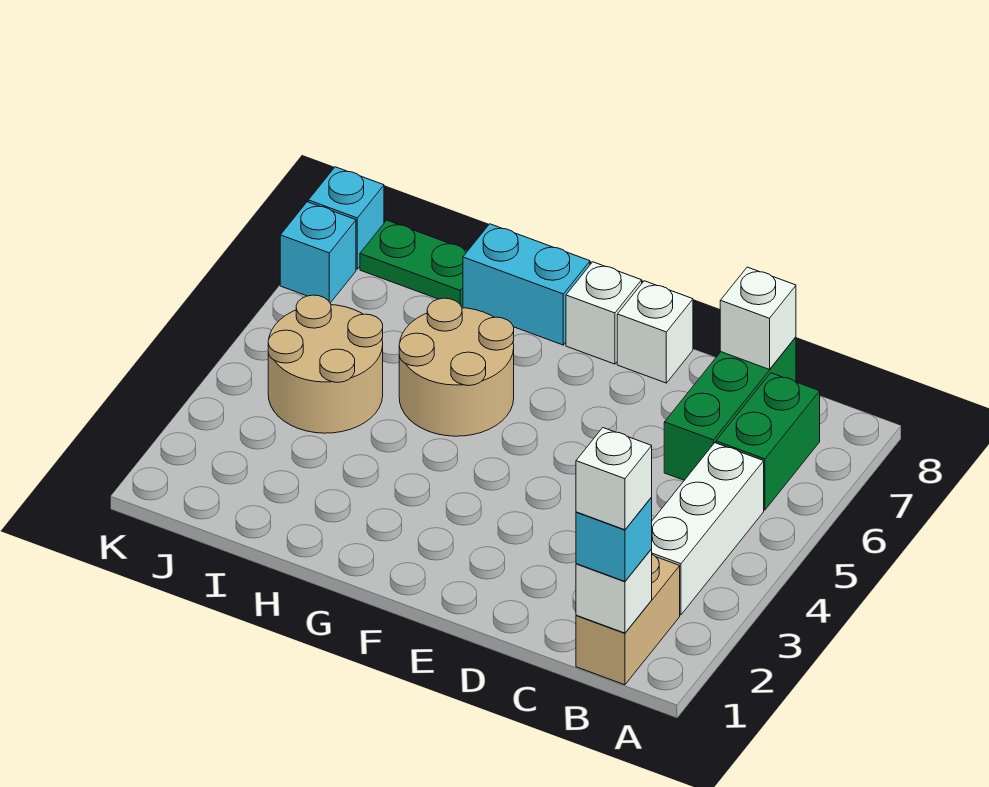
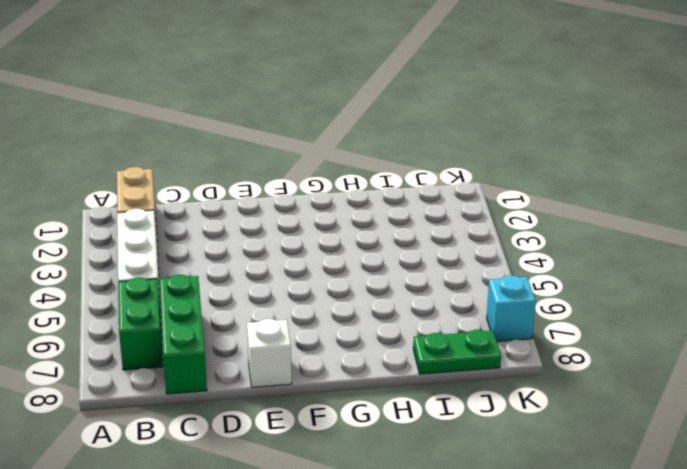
none -> white brick F8 level 1
none -> tan round brick G5:H6 level 1
none -> cyan brick G8:H8 level 1

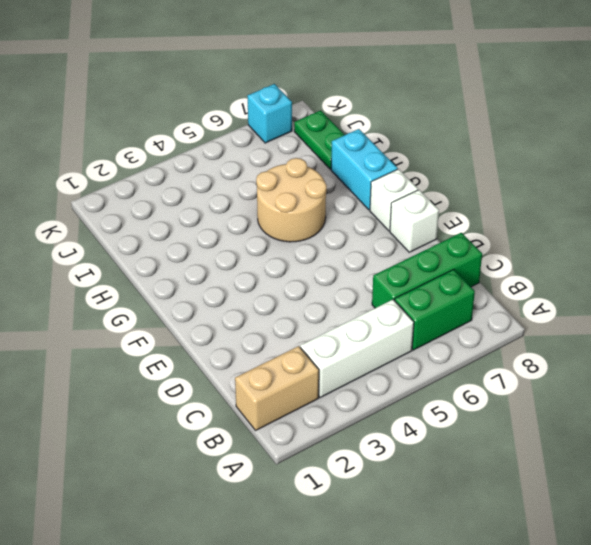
none -> tan round brick I4:J5 level 1
none -> cyan brick K8 level 1
none -> white brick B1 level 2

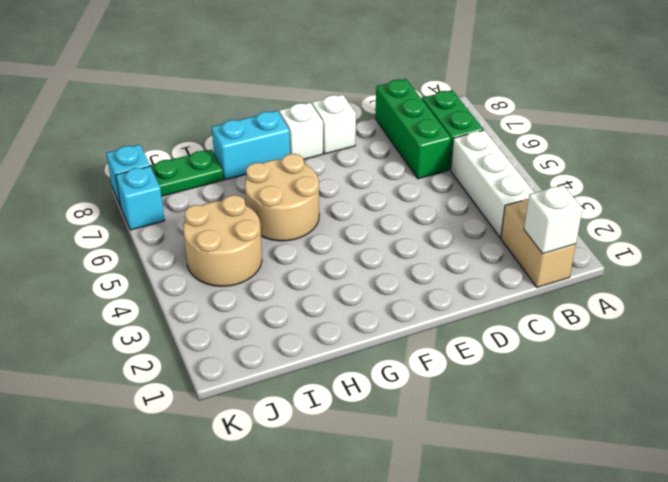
none -> white brick C8 level 2
none -> cyan brick B1 level 3
none -> white brick B1 level 4

